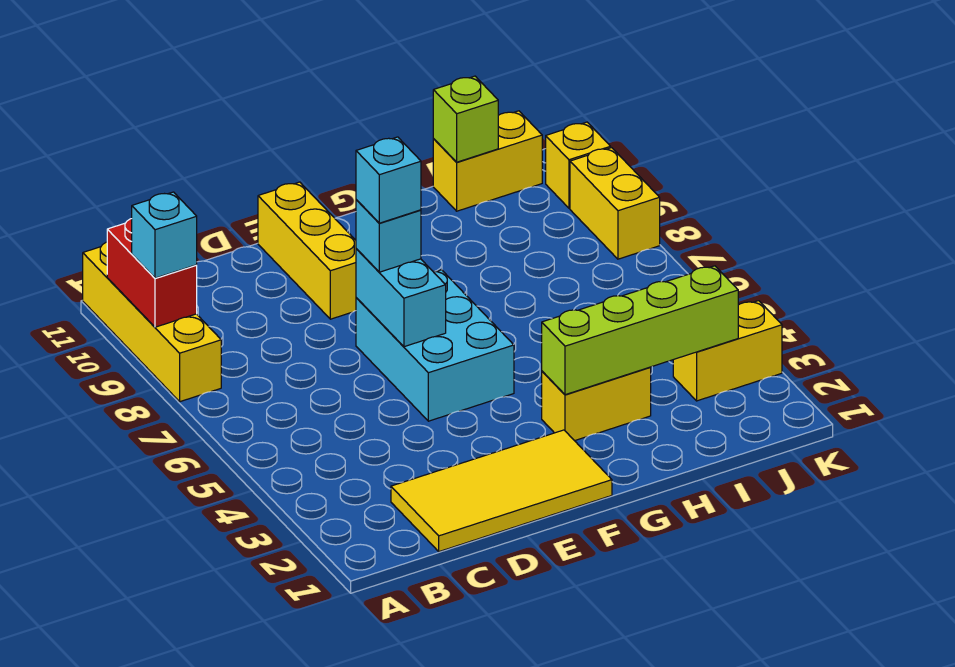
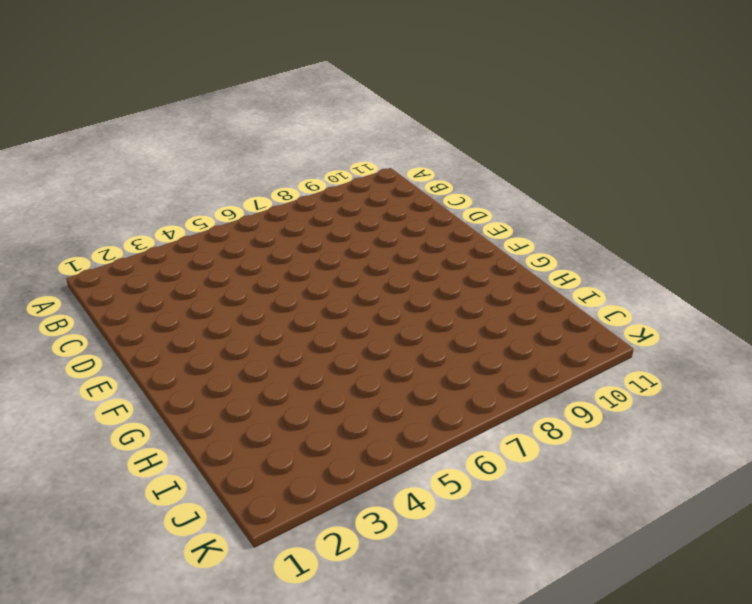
none -> yellow brick A8:A11 level 1
none -> yellow tile C1:F2 level 1
none -> cyan brick E5:F7 level 1

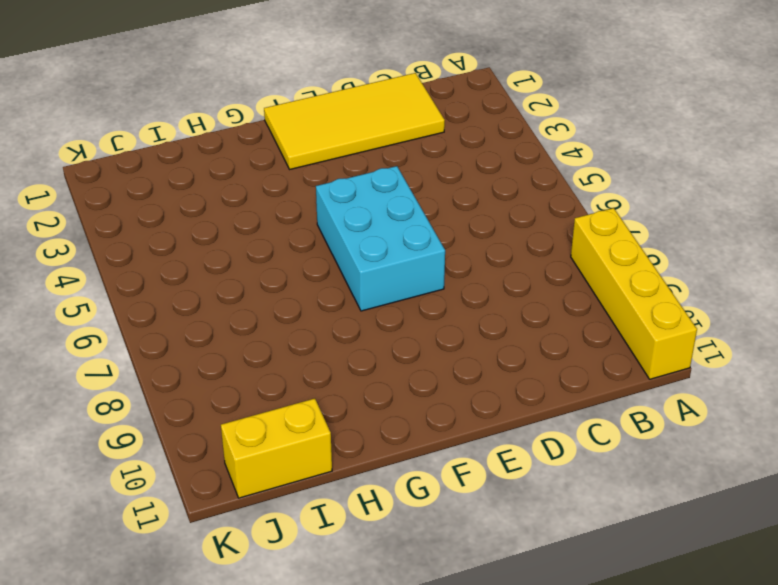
none -> yellow brick E9:E11 level 1
none -> yellow brick G3:H3 level 1
none -> yellow brick J3:K3 level 1

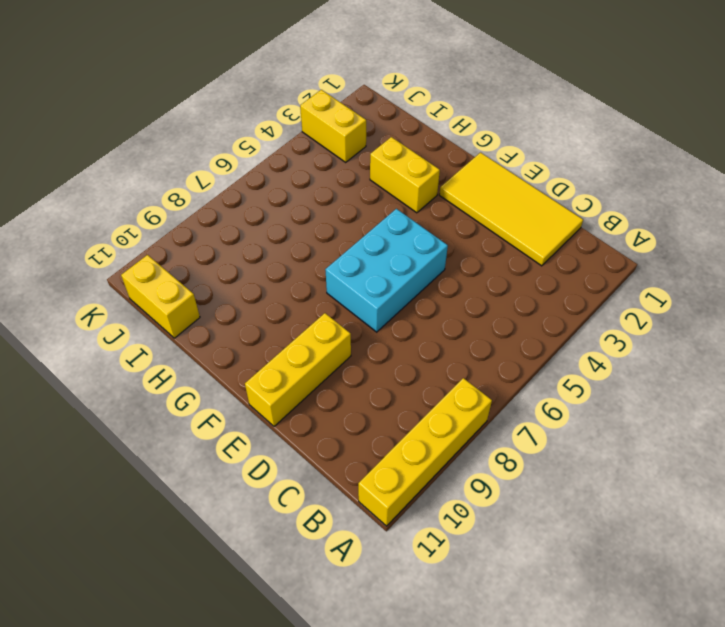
none -> yellow brick K8:K9 level 1
none -> yellow brick K10 level 1
none -> red brick A9:A10 level 2

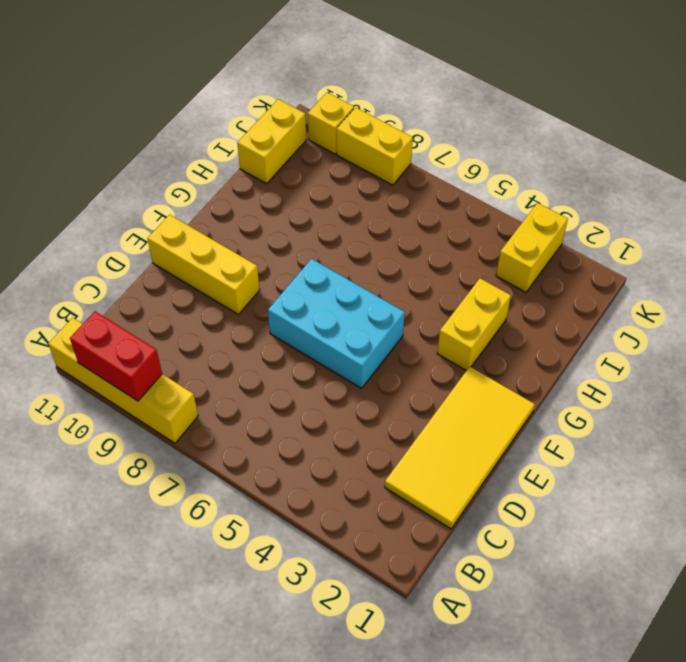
none -> cyan brick E6:E7 level 2
none -> lime brick G3:J3 level 2
none -> lime brick I11 level 2

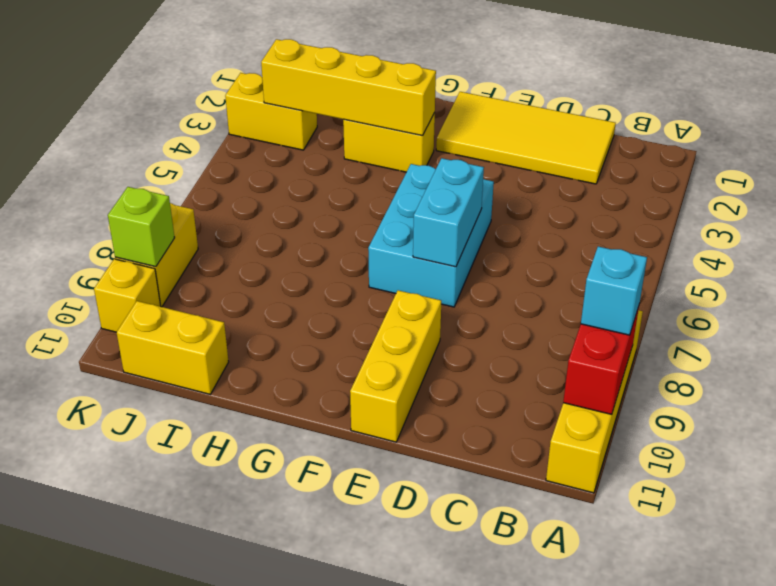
yellow brick G3:J3 level 2 -> lime brick G3:J3 level 2
lime brick K9 level 2 -> lime brick I11 level 2
none -> cyan brick E7 level 3
none -> cyan brick E7 level 4

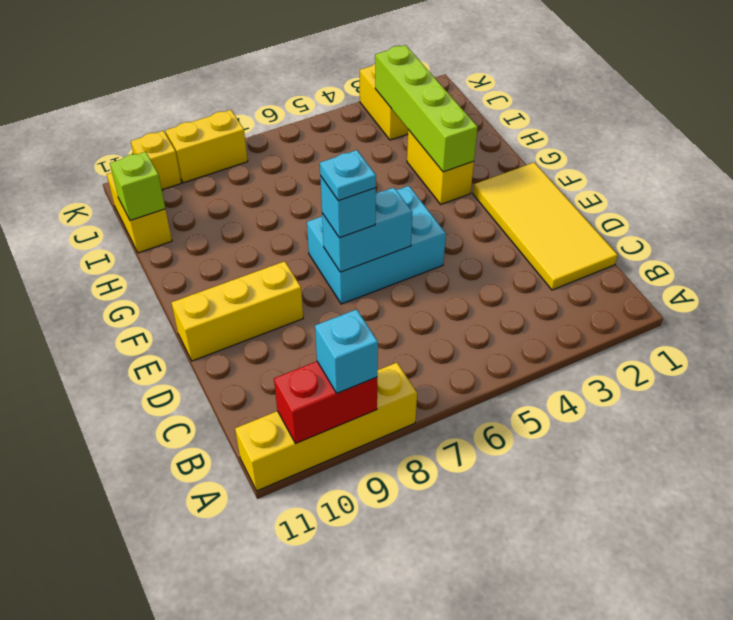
cyan plate E7 level 4 -> cyan brick E7 level 4

